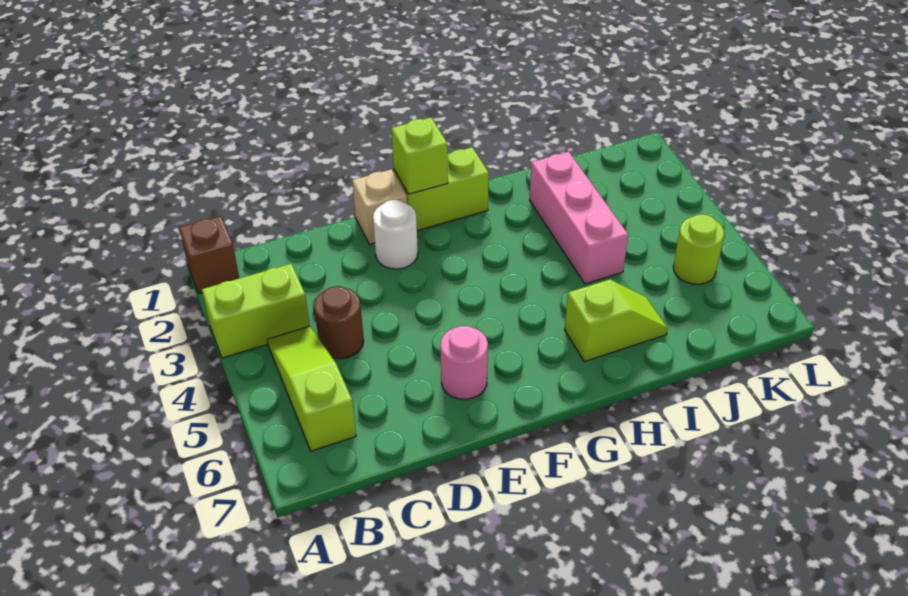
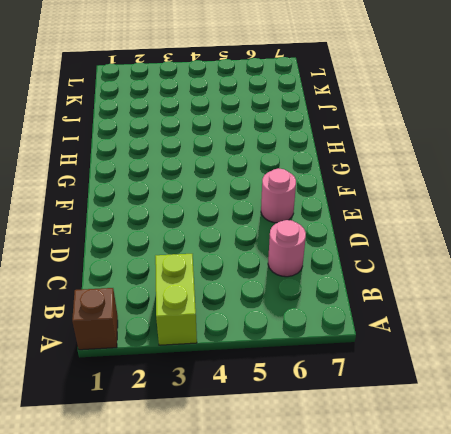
pink round brick C6 level 1 -> none
none -> lime slope B4:B6 level 1 top 6
none -> brown round brick C4 level 1
none -> tan brick E1 level 1

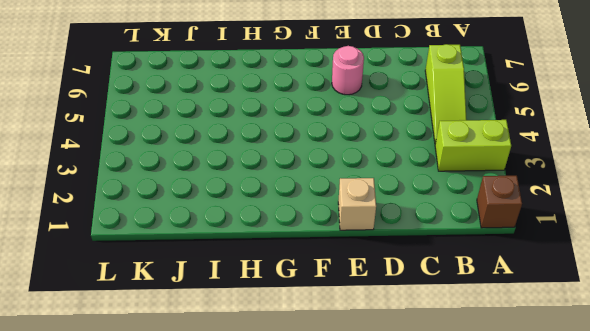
none -> brown round brick C4 level 1
none -> white round brick E2 level 1
none -> lime brick F1:G1 level 1

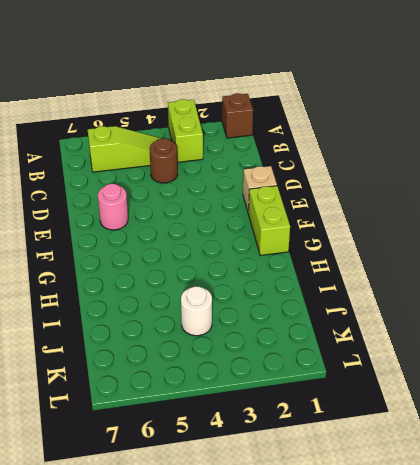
white round brick J4 level 1 -> white round brick E2 level 1
none -> lime slope H6:I6 level 1 top H
none -> pink brick I2:I4 level 1
none -> lime round brick K5 level 1

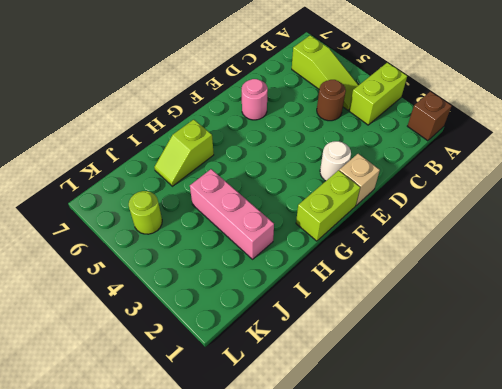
none -> lime brick F1 level 2

